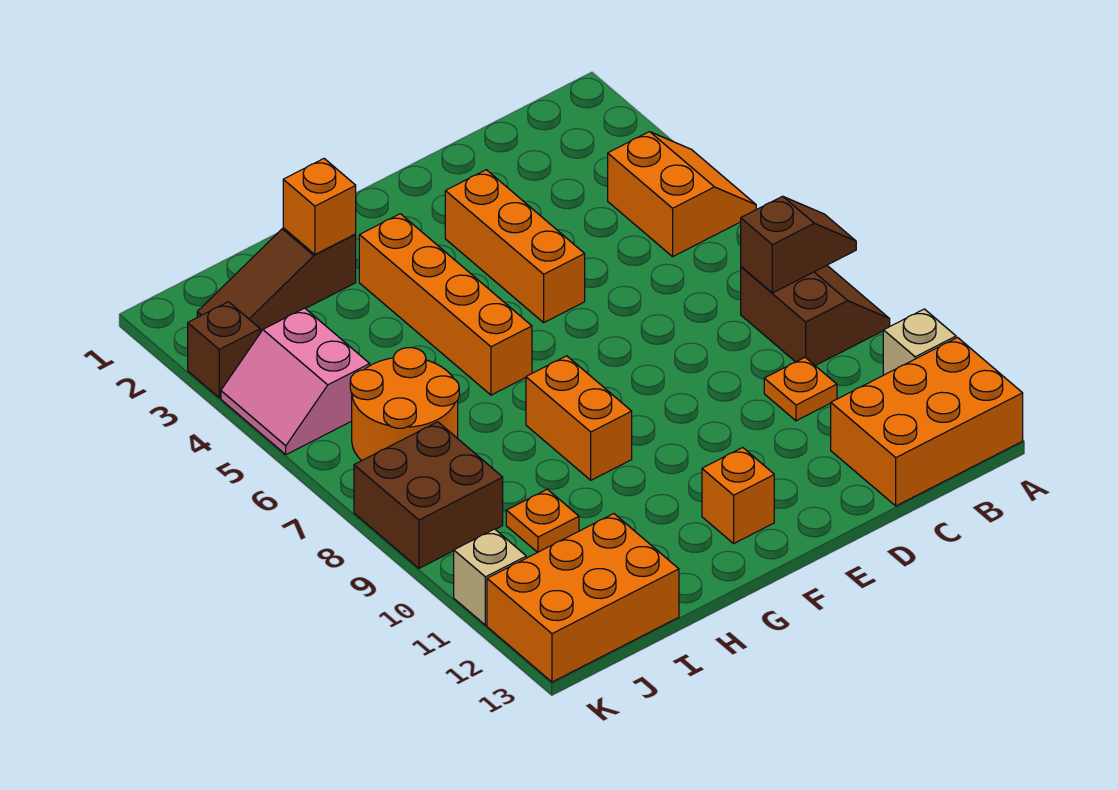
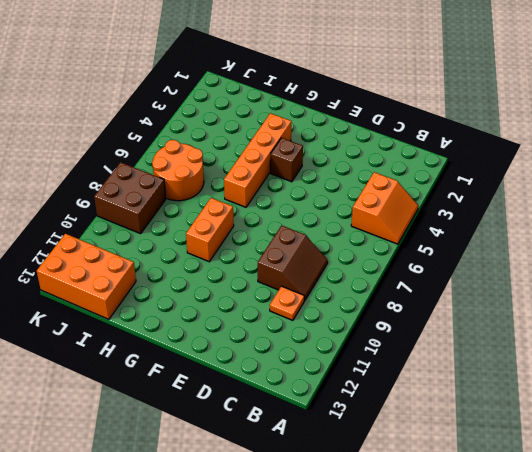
brown slope C8:D9 level 1 top D -> brown slope A8:B9 level 1 top B
brown brick F4 level 1 -> brown brick K3 level 1
none -> tan brick A11 level 1
none -> orange brick A12:C13 level 1
none -> orange brick E3:E5 level 1

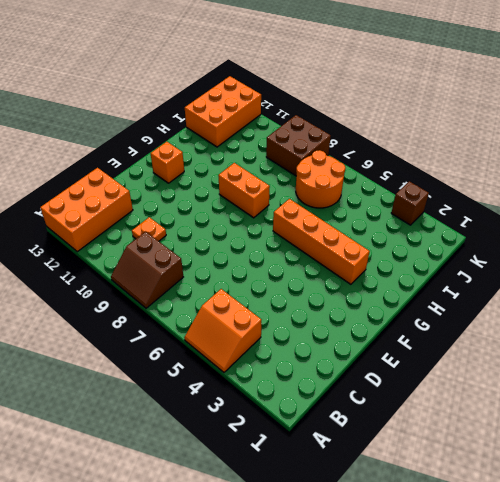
none -> tan brick A11 level 1
none -> orange brick E3:E5 level 1
none -> brown slope H2:J2 level 1 top H

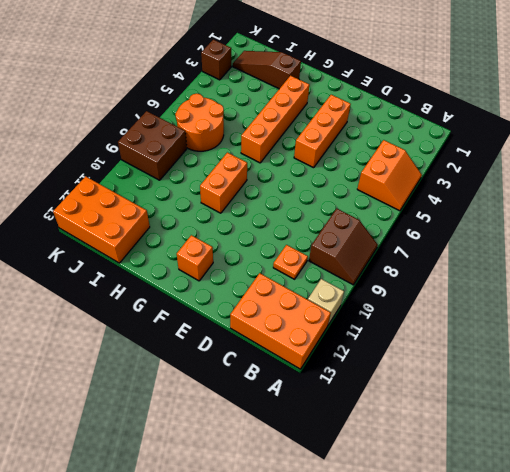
none -> orange plate I10 level 1
none -> pink slope J4:K5 level 1 top J
none -> tan brick K11 level 1

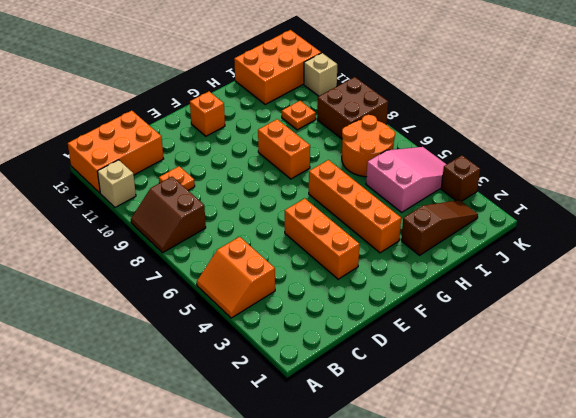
pink slope I4:K5 level 1 top I -> pink slope J4:K5 level 1 top J
none -> brown slope A8:B8 level 2 top B
none -> orange brick H2 level 2

